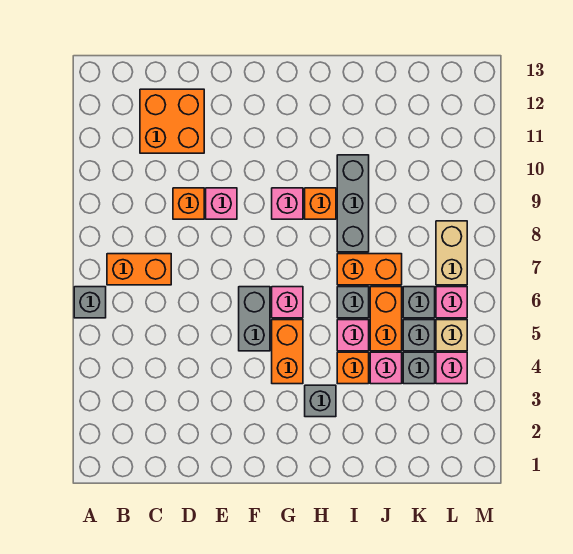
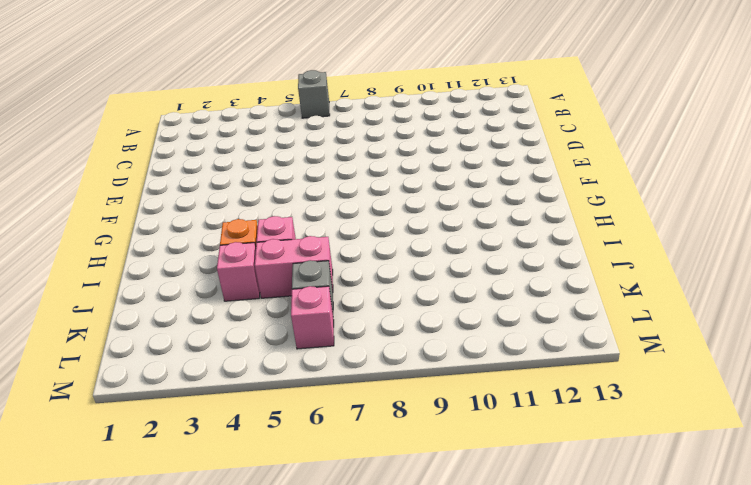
pink brick J5:J6 level 1 -> orange brick J5:J6 level 1
none -> orange brick B7:C7 level 1
none -> orange brick C11:D12 level 1
none -> orange brick D9 level 1

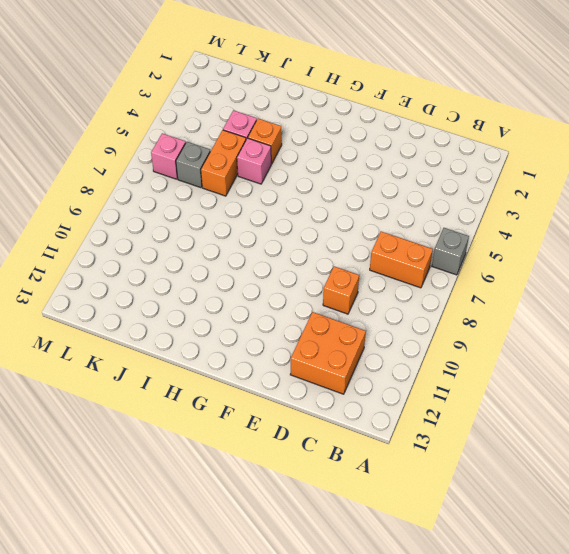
none -> pink brick E9 level 1
none -> grey brick F5:F6 level 1
none -> orange brick G4:G5 level 1

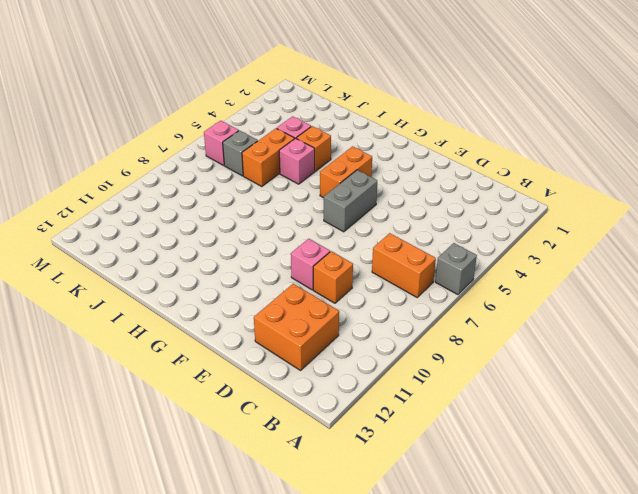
none -> pink brick G6 level 1
none -> pink brick G9 level 1
none -> grey brick H3 level 1

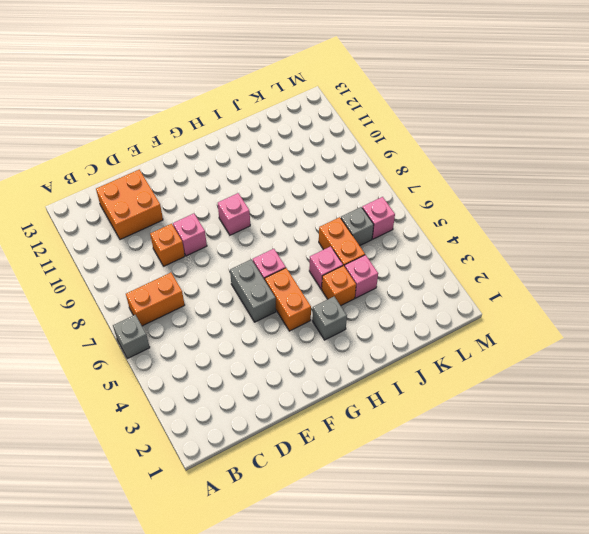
none -> orange brick H9 level 1
none -> grey brick I6 level 1
none -> orange brick I7:J7 level 1

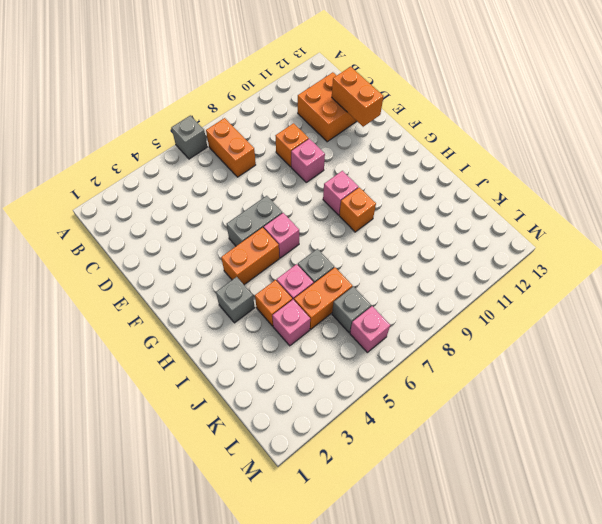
orange brick D12:E12 level 2 -> orange brick I7:J7 level 1
none -> grey brick I8:I10 level 1
none -> grey brick K4 level 1
none -> grey brick K5 level 1

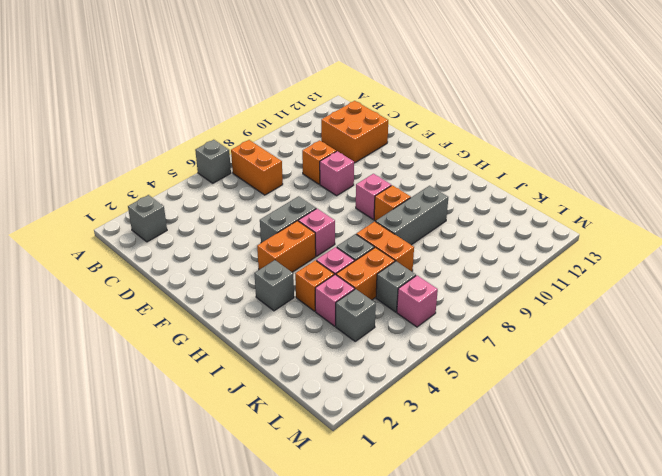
grey brick B2 level 1 -> grey brick K5 level 1
none -> pink brick L4 level 1
none -> tan brick L5 level 1
none -> tan brick L7:L8 level 1

